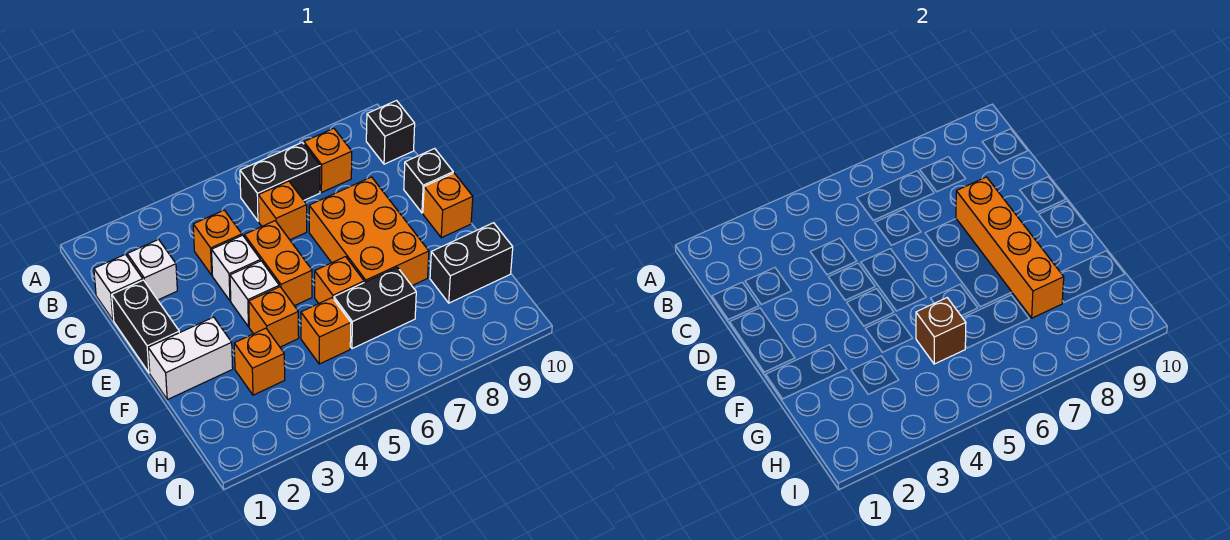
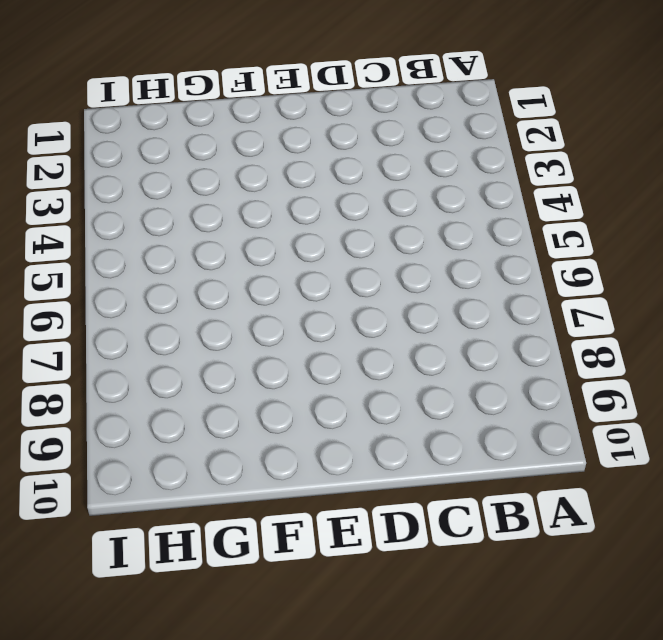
none -> black brick B6:B7 level 1
none -> orange brick B8 level 1
none -> black brick B10 level 1

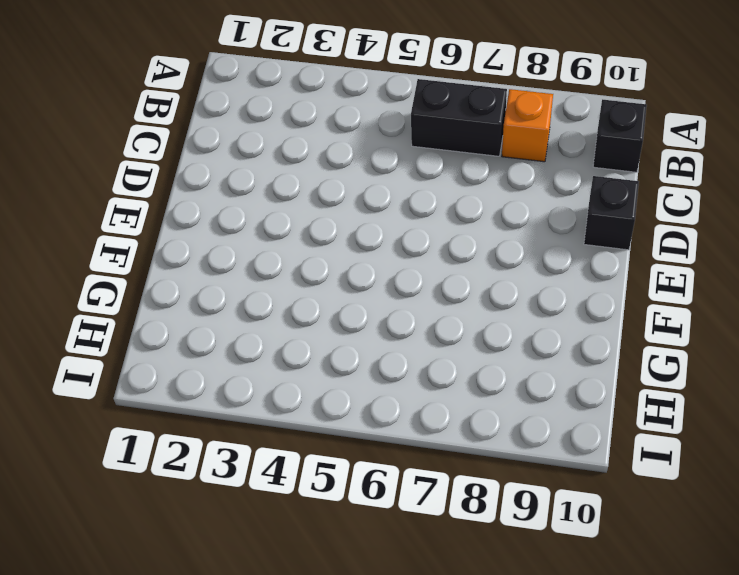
none -> white brick C1 level 1
none -> white brick C2 level 1
none -> orange brick C4 level 1

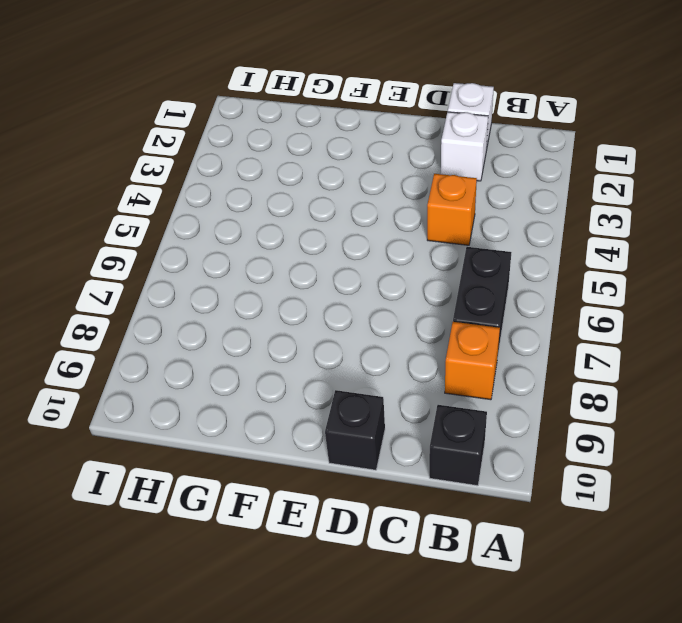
none -> orange brick C6 level 1
none -> black brick D1:E1 level 1
none -> white brick D4 level 1

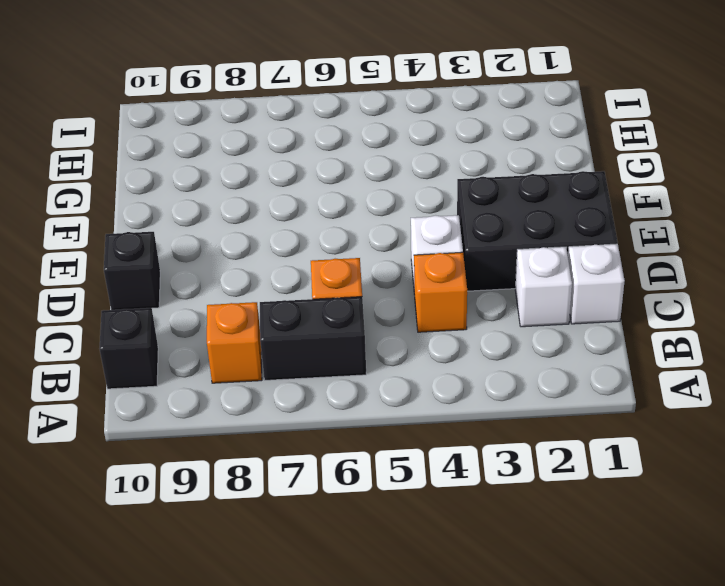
black brick D1:E3 level 1 -> black brick D1:E1 level 1
none -> orange brick D5:E5 level 1
none -> orange brick D7:F8 level 1
none -> white brick E4 level 1

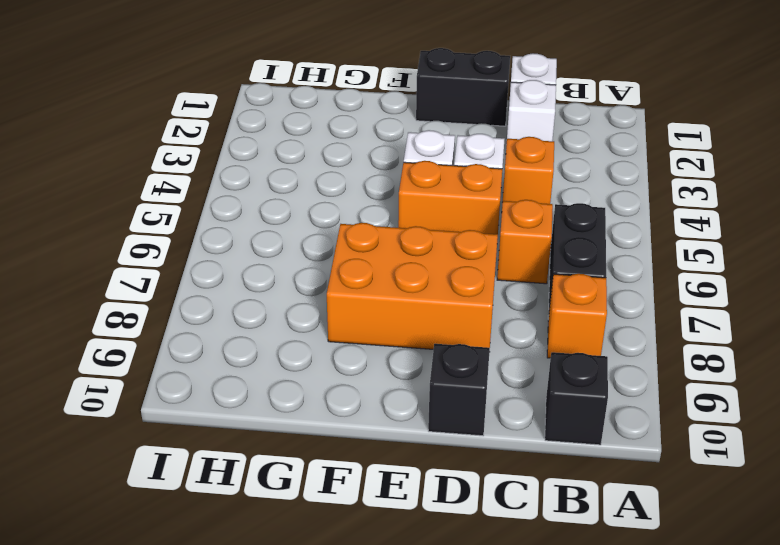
none -> orange brick E10 level 1
none -> white brick F1:F2 level 1
none -> orange brick F4 level 1

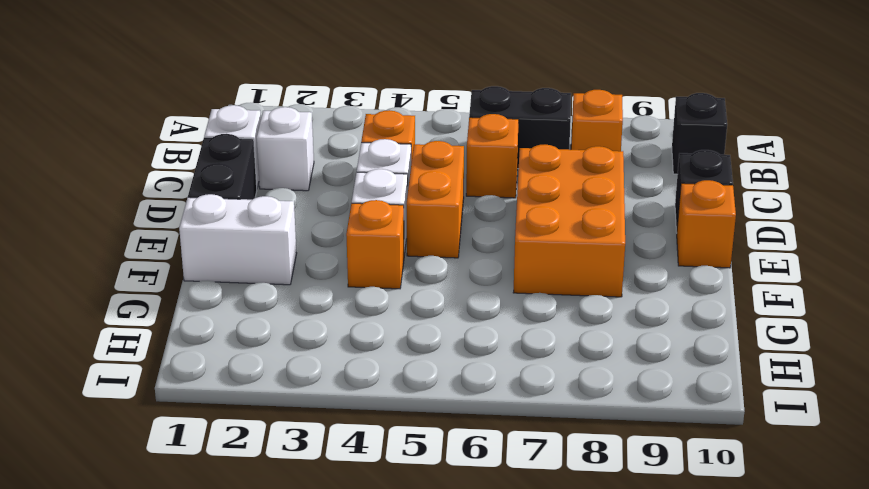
none -> orange brick F6 level 1
none -> orange brick G3 level 1
none -> orange brick G5 level 1

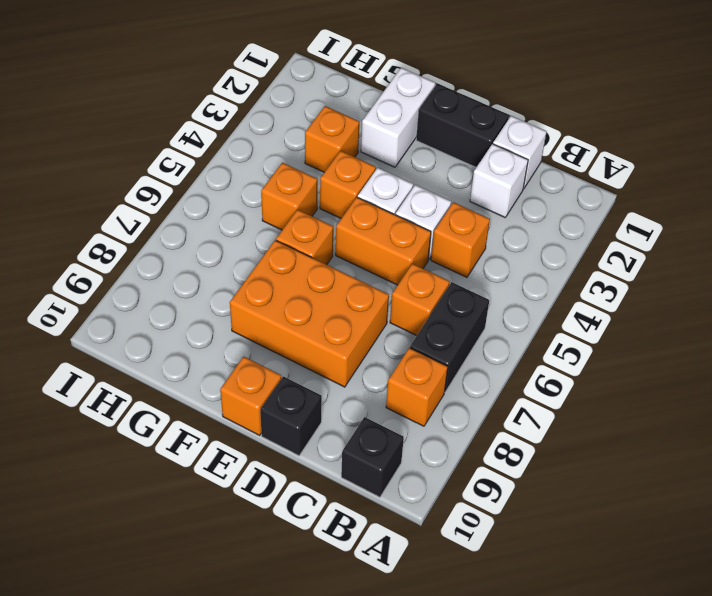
none -> black brick G6:G7 level 1
none -> black brick G9:G10 level 1
none -> orange brick D8:G8 level 2

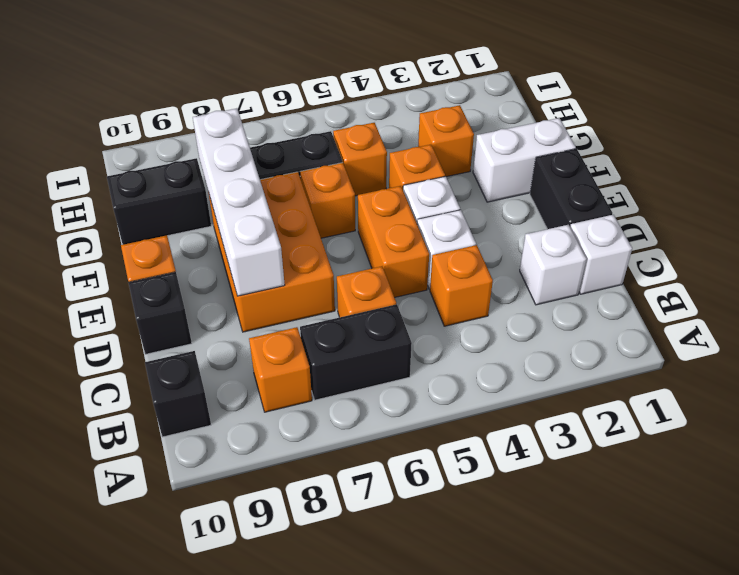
white brick D8:G8 level 2 -> orange brick D8:G8 level 2
none -> brown brick G5 level 2

